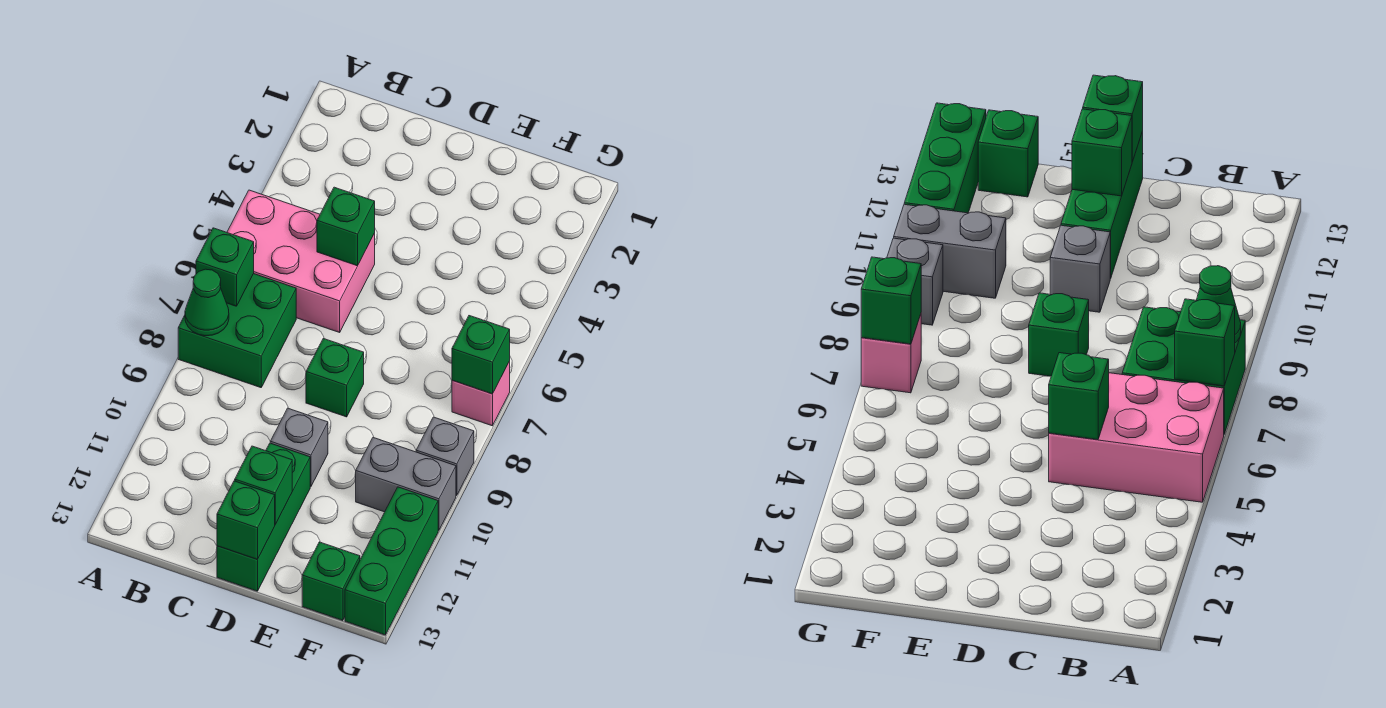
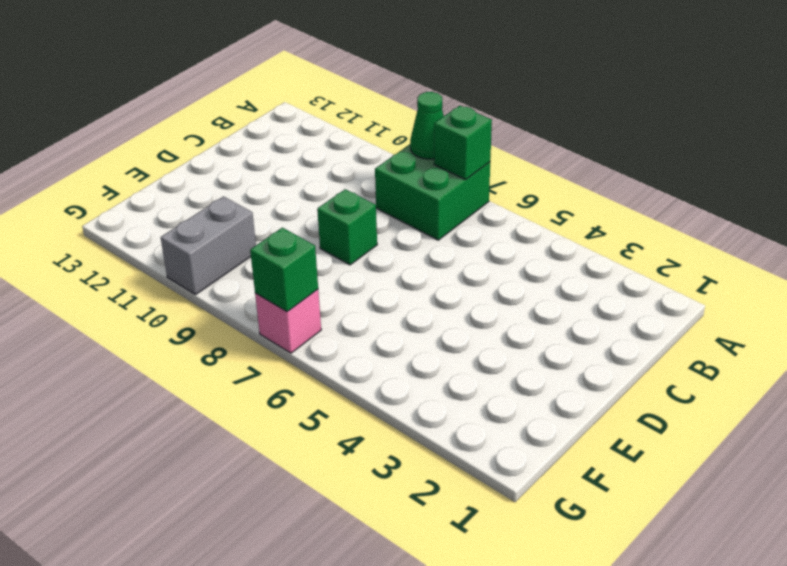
none -> pink brick A5:C6 level 1
none -> grey brick D10 level 1
none -> green brick D11:D13 level 1

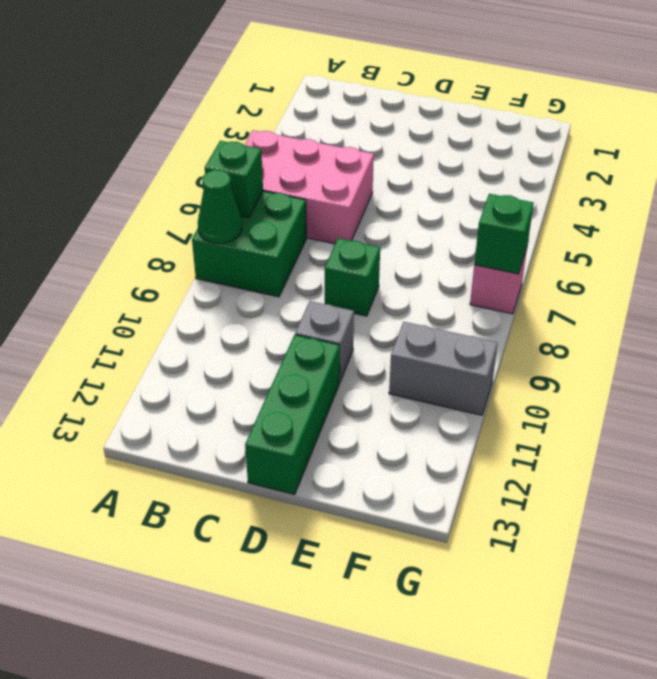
none -> green brick F13 level 1
none -> grey brick G9 level 1
none -> green brick G11:G13 level 1

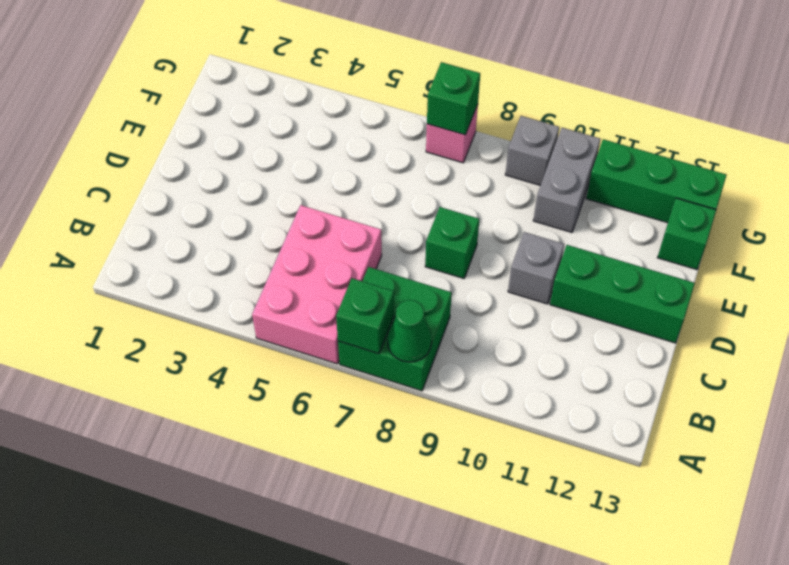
none -> green brick C5 level 2
none -> green brick D12 level 2
none -> green brick D13 level 2

